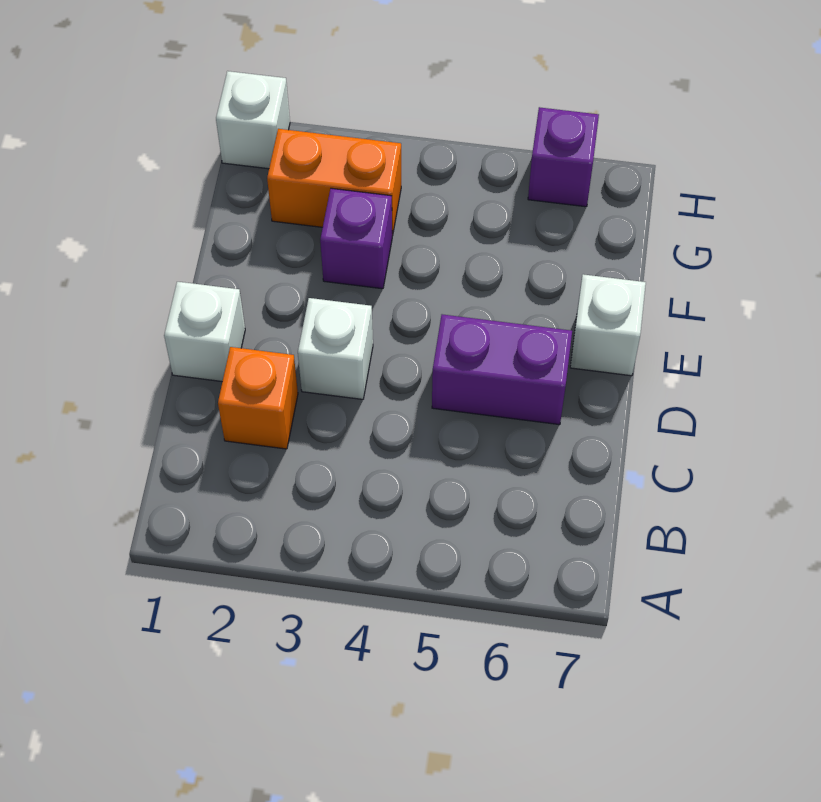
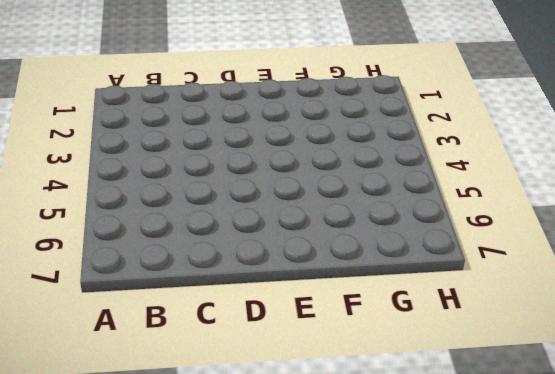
none -> orange brick C2 level 1
none -> white brick D1 level 1

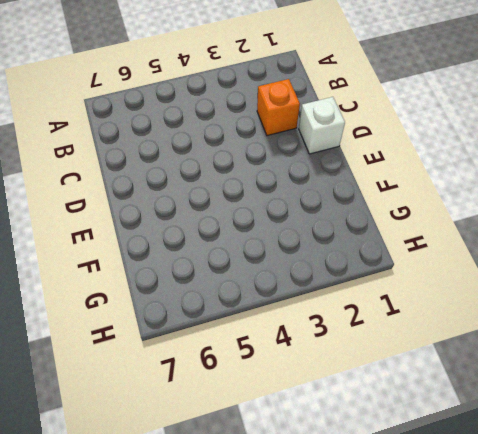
none -> white brick D3 level 1
none -> purple brick D5:D6 level 1

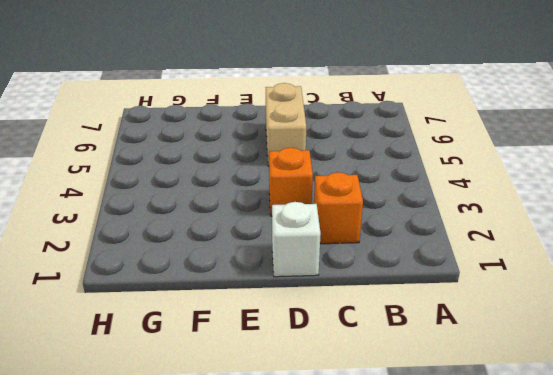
orange brick D3 level 1 -> white brick D3 level 1
tan brick D5:D6 level 1 -> purple brick D5:D6 level 1
none -> white brick E7 level 1
none -> purple brick F3 level 1

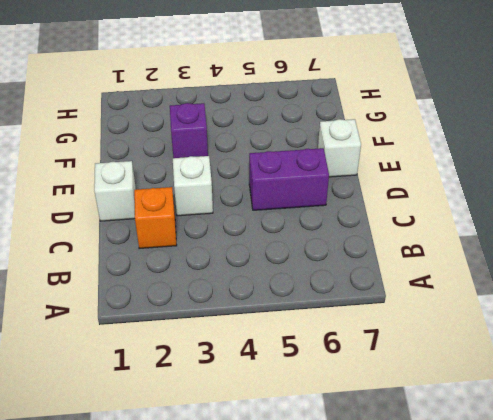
none -> orange brick G2:G3 level 1
none -> white brick H1 level 1

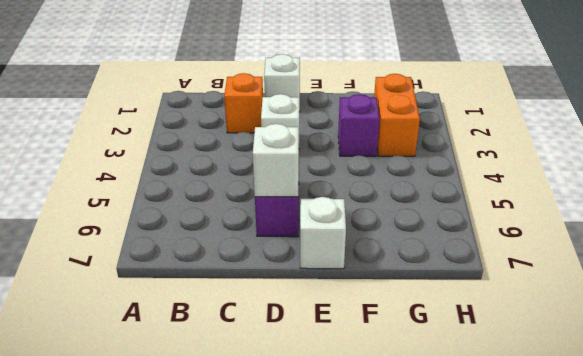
white brick D6 level 2 -> white brick H1 level 1
none -> purple brick H6 level 1

